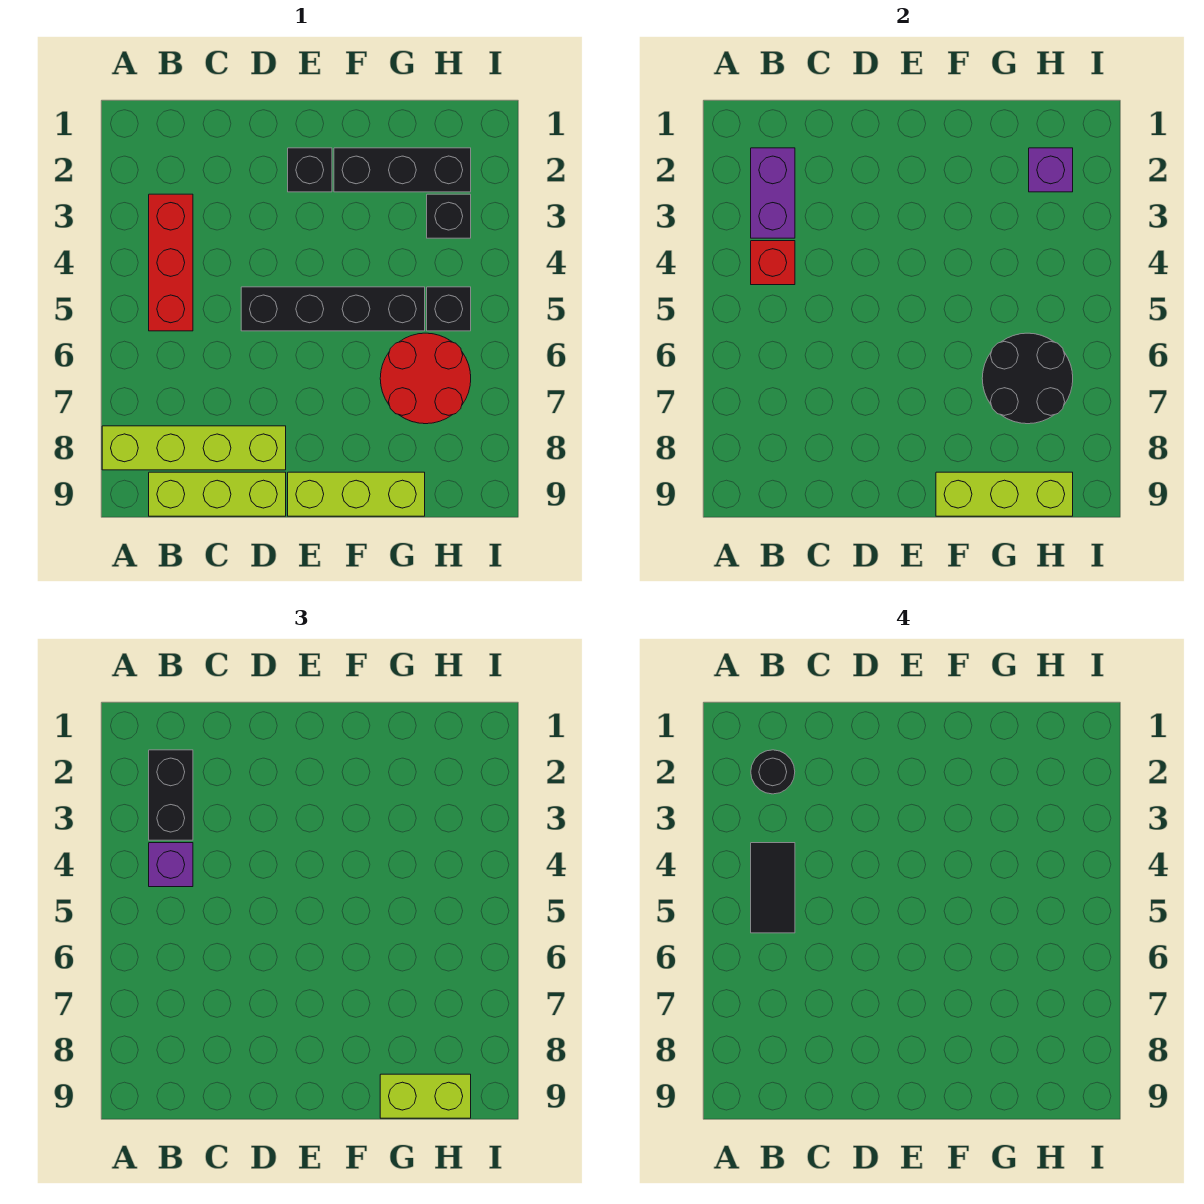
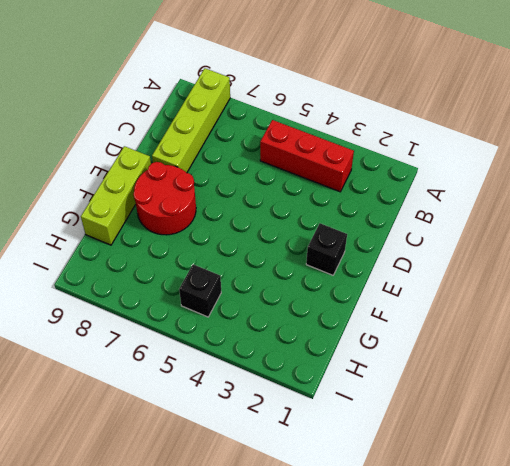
red round brick E7:F8 level 1 -> red round brick G6:H7 level 1
none -> lime brick B9:D9 level 1
none -> black brick D5:G5 level 1
none -> black brick F2:H2 level 1

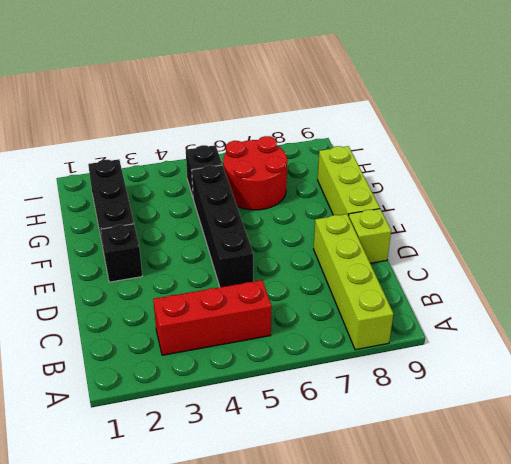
lime brick D9 level 1 -> lime brick B9:D9 level 1
none -> black brick H3 level 1
none -> purple brick B2:B3 level 2
none -> red brick B4 level 2

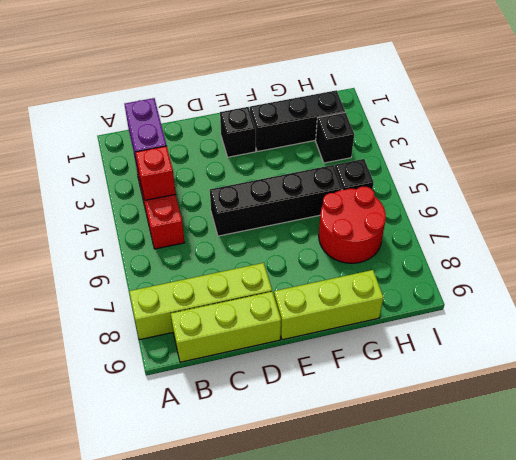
none -> lime brick F9:H9 level 2
none -> black round brick G6:H7 level 2
none -> purple brick H2 level 2

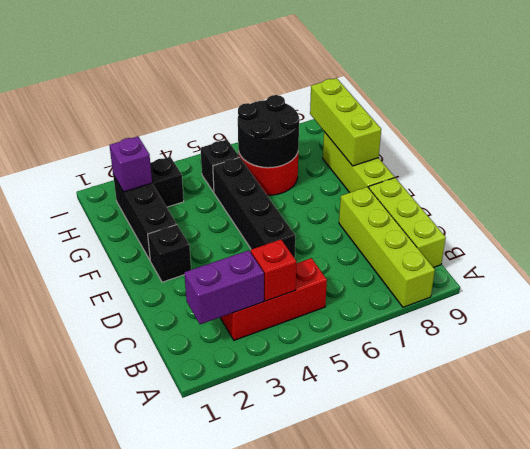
none -> black brick B2:B3 level 3
none -> purple brick B4 level 3
none -> lime brick G9:H9 level 3

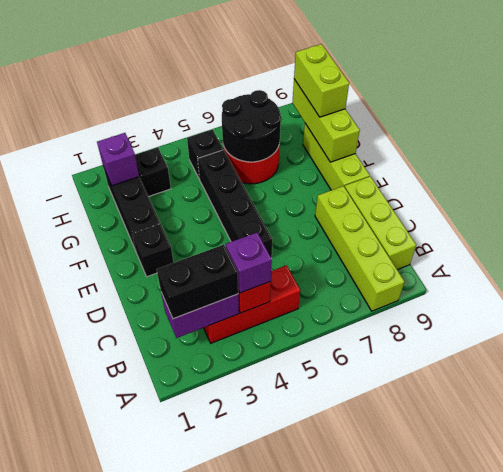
none -> black round brick B2 level 4
none -> black tile B4:B5 level 4

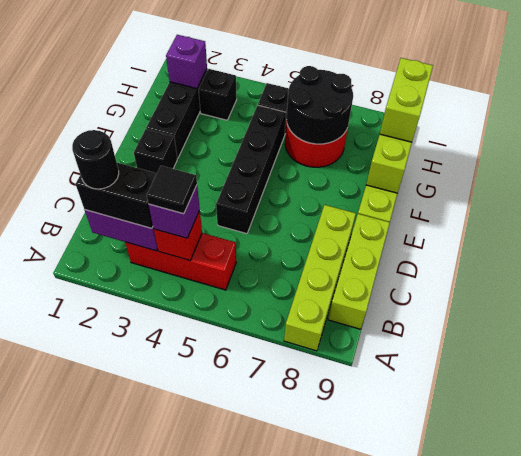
black tile B4 level 4 -> black tile B4:B5 level 4

